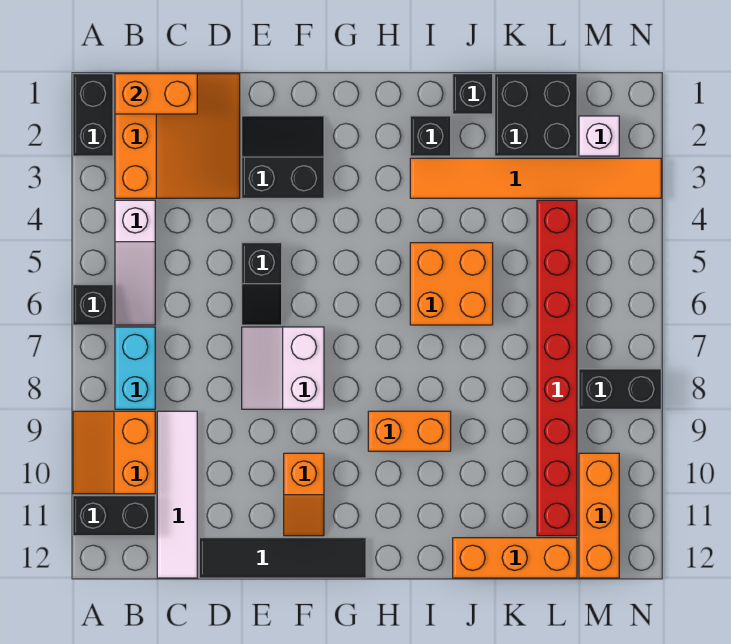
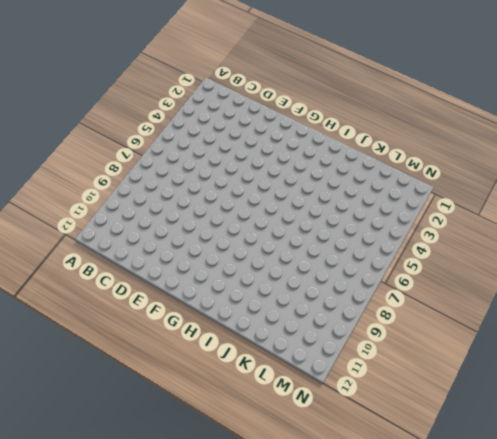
none -> black brick A1:A2 level 1
none -> black brick A6 level 1
none -> orange slope A9:B10 level 1 top B

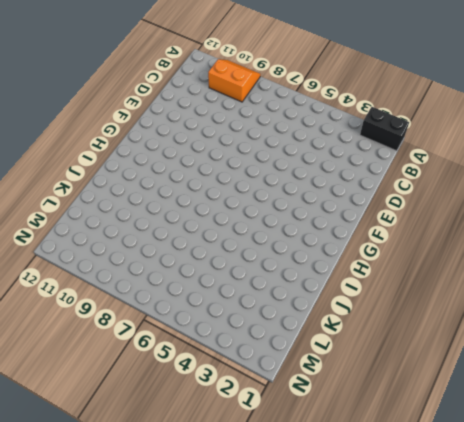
none -> black brick A6 level 1
none -> black brick A11:B11 level 1
none -> orange slope B1:D3 level 1 top B

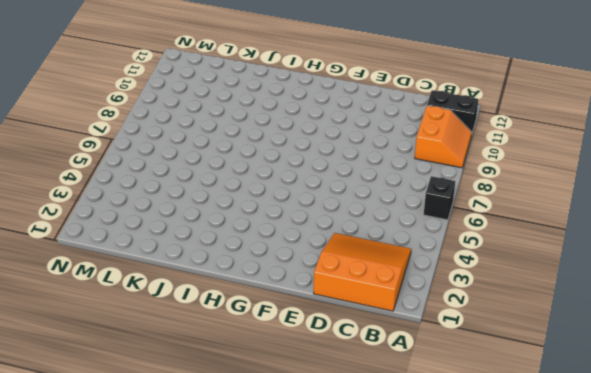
orange slope B1:D3 level 1 top 1 -> orange slope B1:D3 level 1 top B
none -> black brick A1:A2 level 1
none -> white slope B4:B6 level 1 top 4
none -> cyan brick B7:B8 level 1

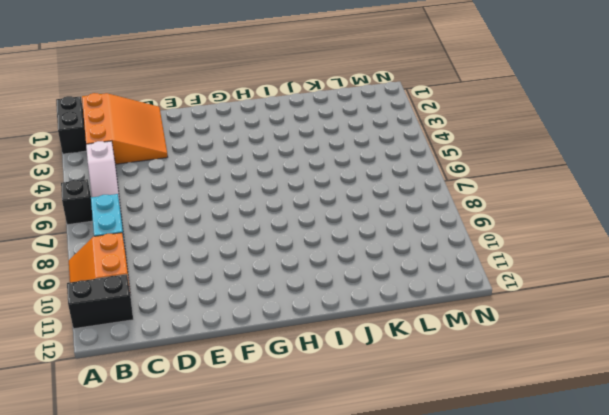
none -> white tile C9:C12 level 1
none -> black tile D12:G12 level 1
none -> black slope E2:F3 level 1 top 3

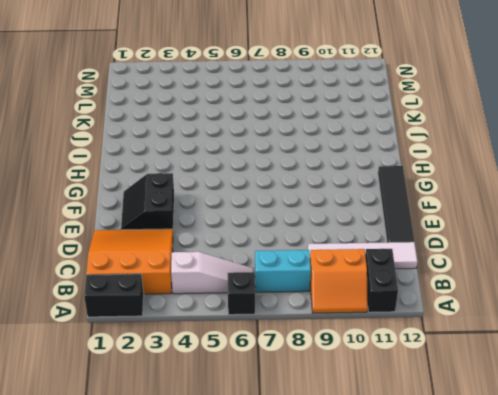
none -> black slope E5:E6 level 1 top 5
none -> white slope E7:F8 level 1 top F
none -> orange slope F10:F11 level 1 top 10

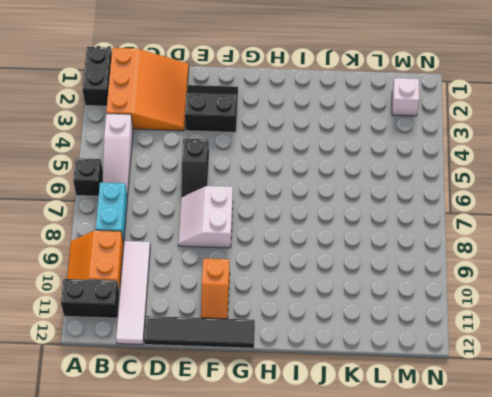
none -> orange brick H9:I9 level 1
none -> black brick I2 level 1
none -> orange tile I3:N3 level 1

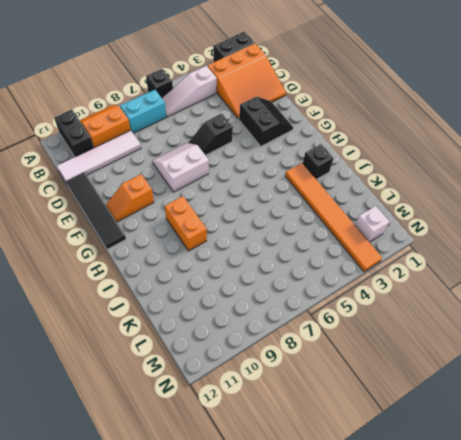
none -> orange brick I5:J6 level 1
none -> black brick J1 level 1
none -> orange brick J12:L12 level 1

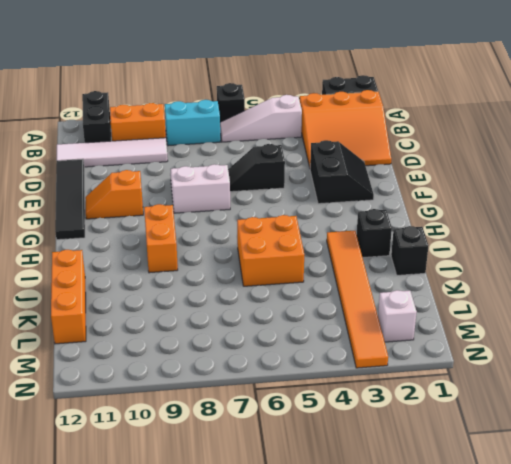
none -> black brick K1:L2 level 1
none -> red brick L4:L11 level 1
none -> black brick M8:N8 level 1

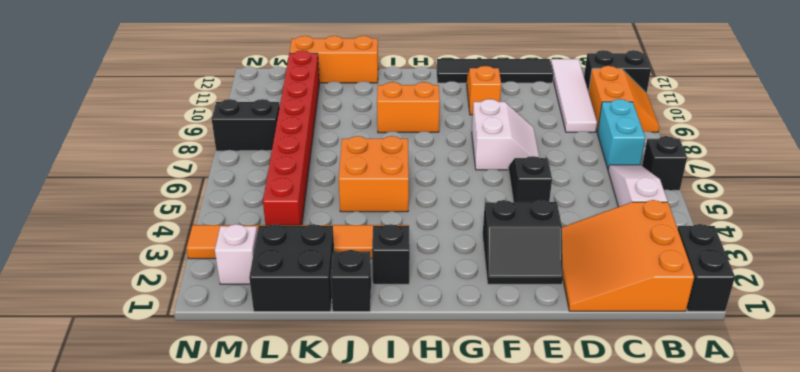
none -> orange brick M10:M12 level 1
none -> orange brick B1:C1 level 2

